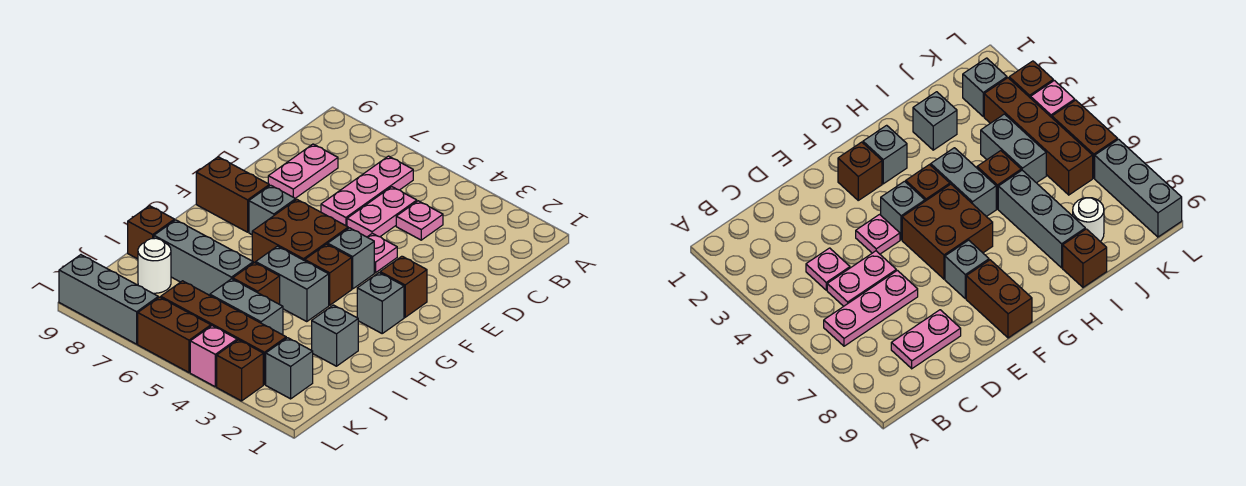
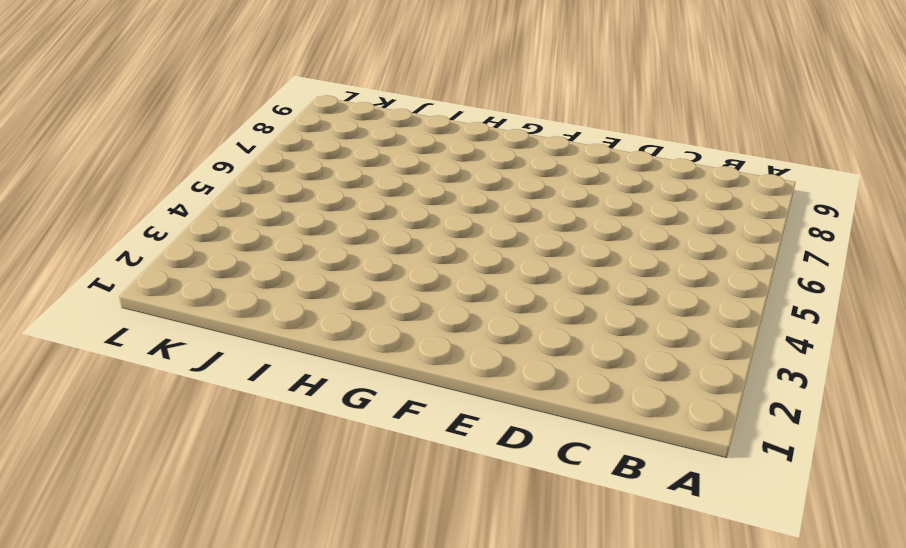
none -> pink plate B6:D6 level 1
none -> pink plate C4 level 1
none -> pink plate C5:D5 level 1

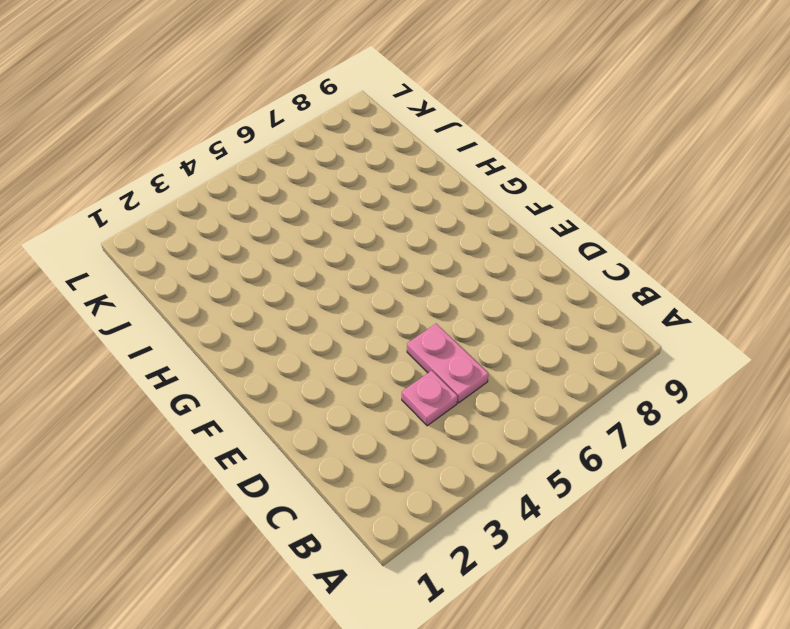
none -> pink plate B6:D6 level 1
none -> pink plate C8:D8 level 1
none -> pink plate E4 level 1

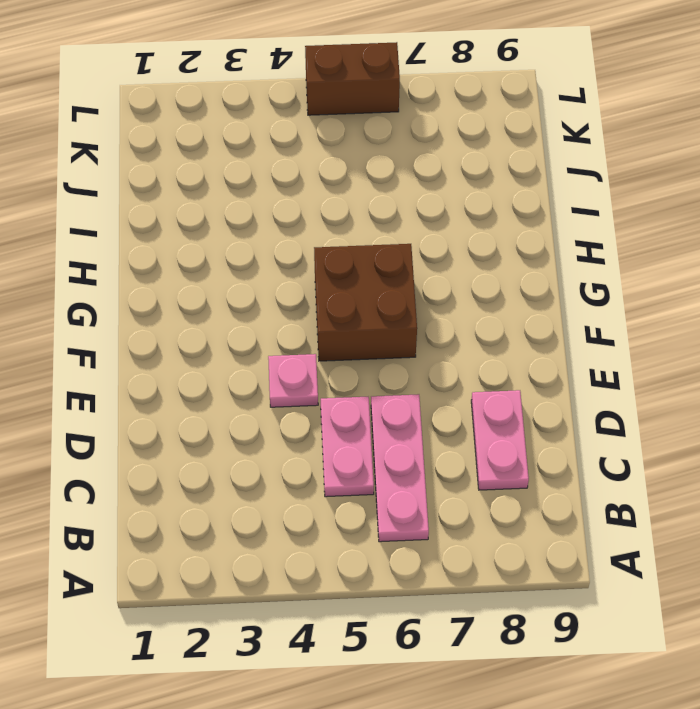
none -> pink plate C4 level 1
none -> brown brick F2 level 1
none -> grey brick F4 level 1

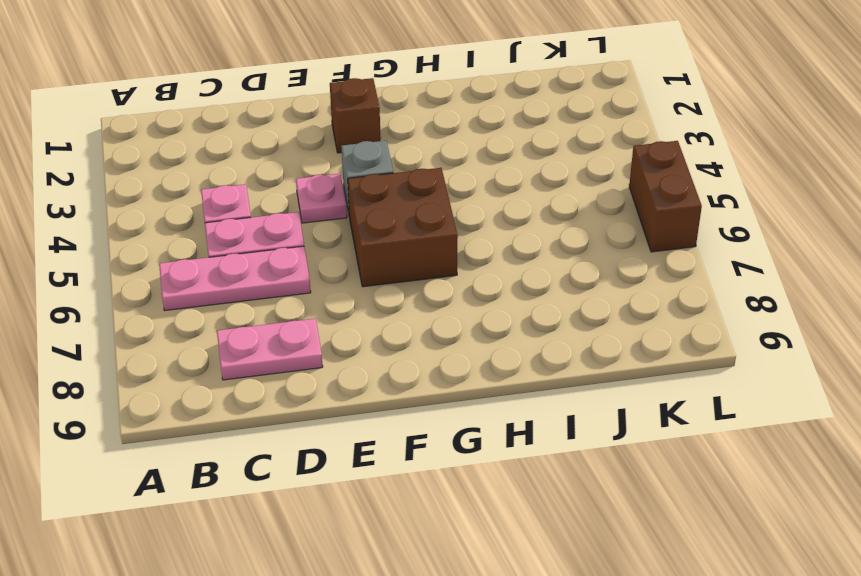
none -> grey brick F7 level 1
none -> brown brick F8:F9 level 1
none -> grey brick G2 level 1

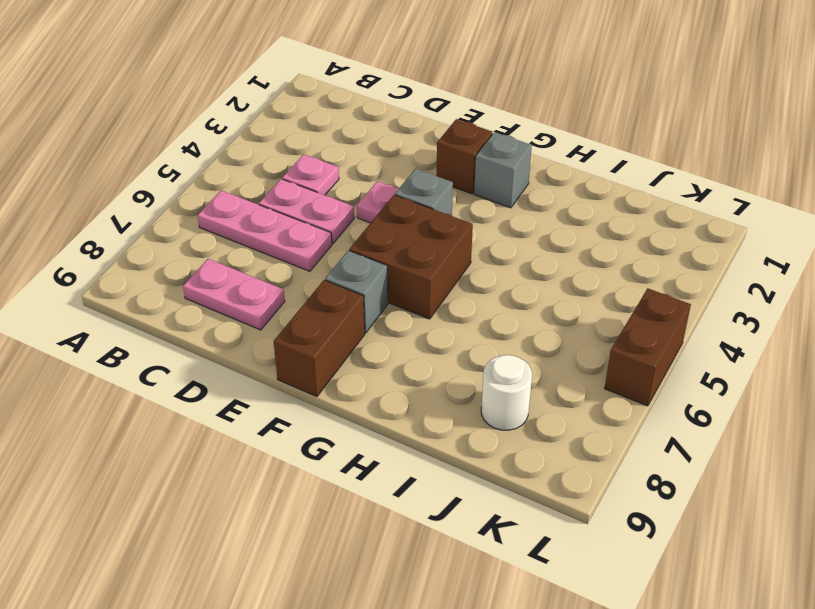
none -> brown brick G4 level 1
none -> grey brick H4:H5 level 1
none -> grey brick I2 level 1

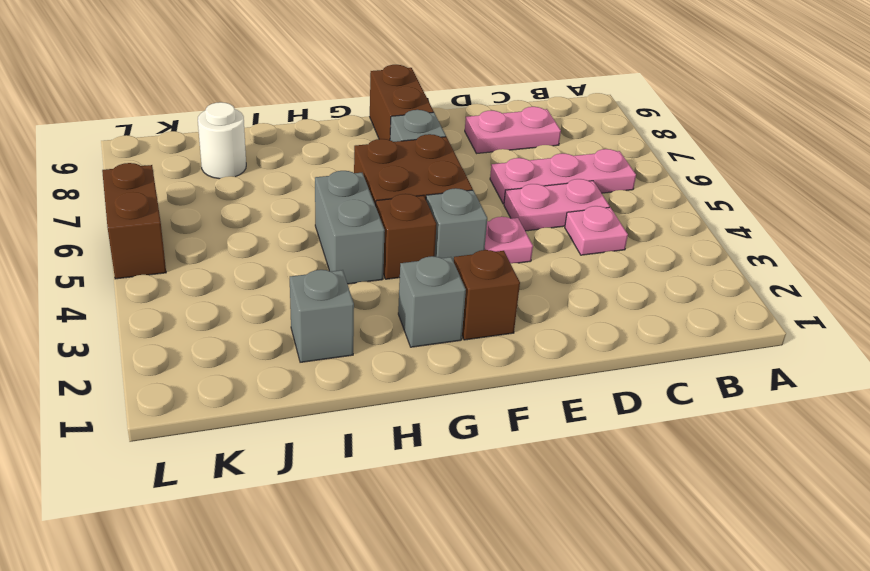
none -> brown brick I5 level 1
none -> grey brick I6:I8 level 1
none -> brown brick I9 level 1

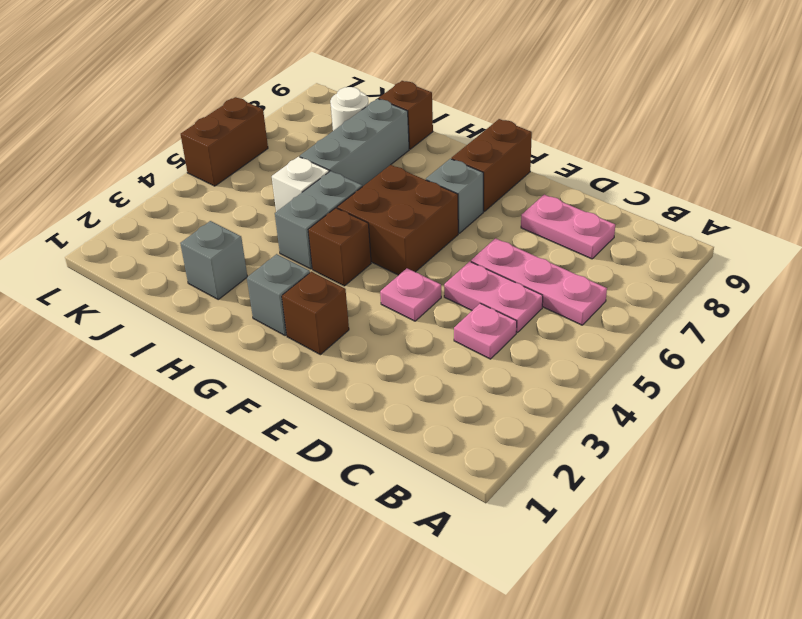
white brick I5 level 1 -> brown brick I5 level 1
none -> grey brick F4 level 1
none -> grey brick J4:J5 level 1
none -> grey brick K2 level 1

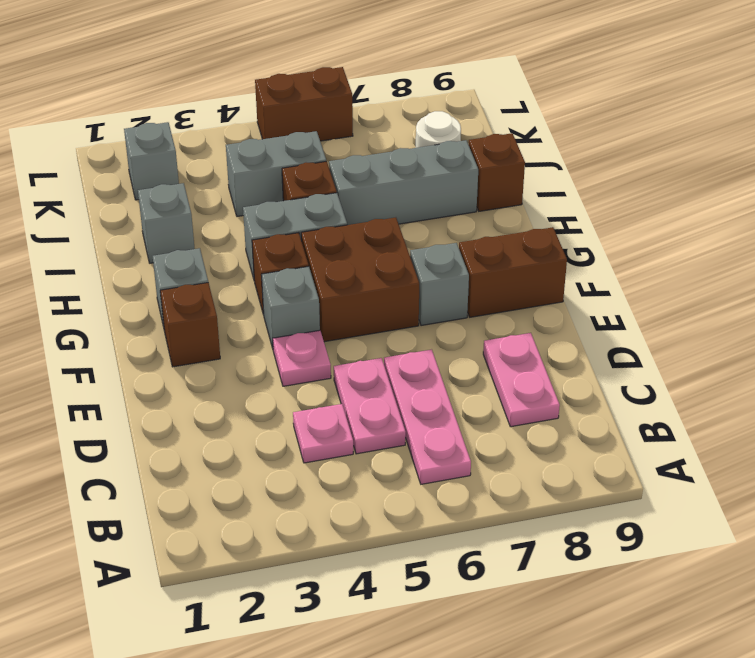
none -> brown brick K3:K6 level 1
none -> brown brick L3 level 1
none -> pink brick L4 level 1

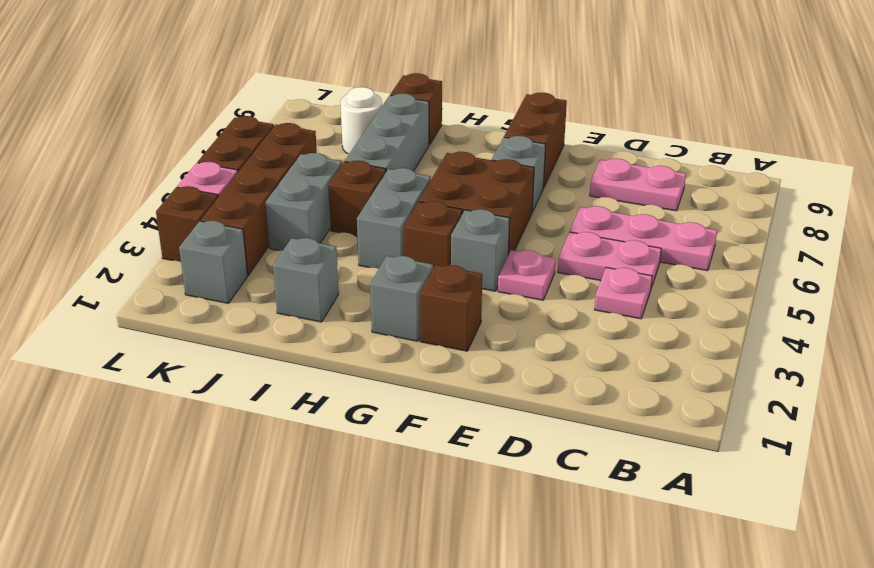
none -> grey brick L7:L9 level 1

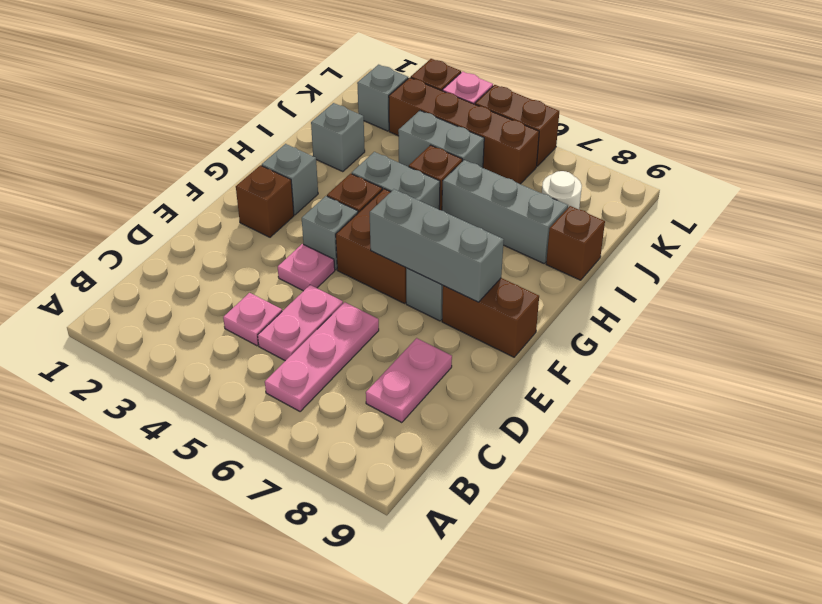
grey brick F6:F8 level 2 -> grey brick L7:L9 level 1

